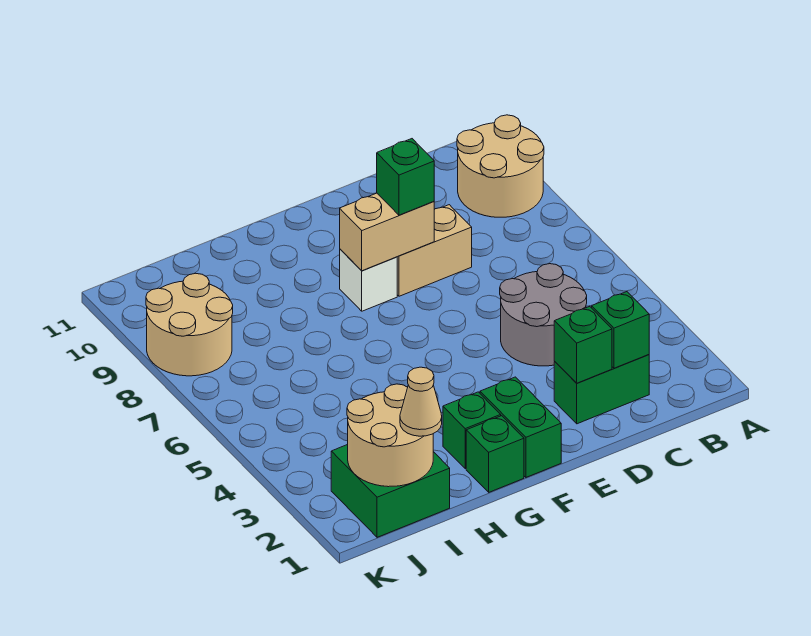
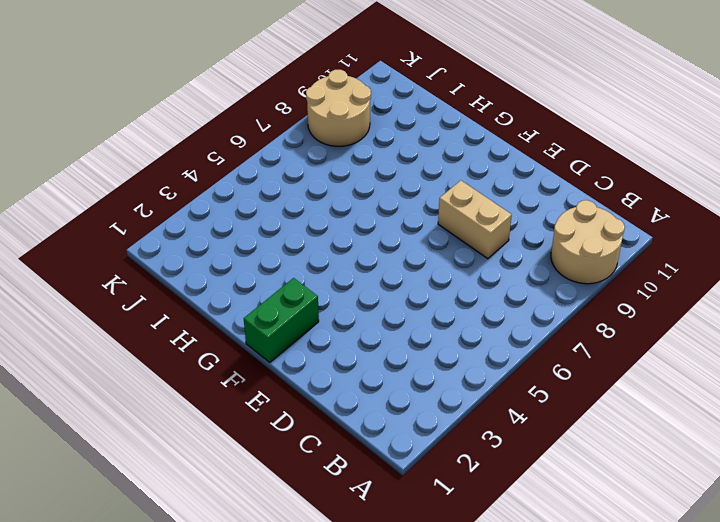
none -> green brick C2:D2 level 1
none -> grey round brick C4:D5 level 1
none -> white brick F8 level 1

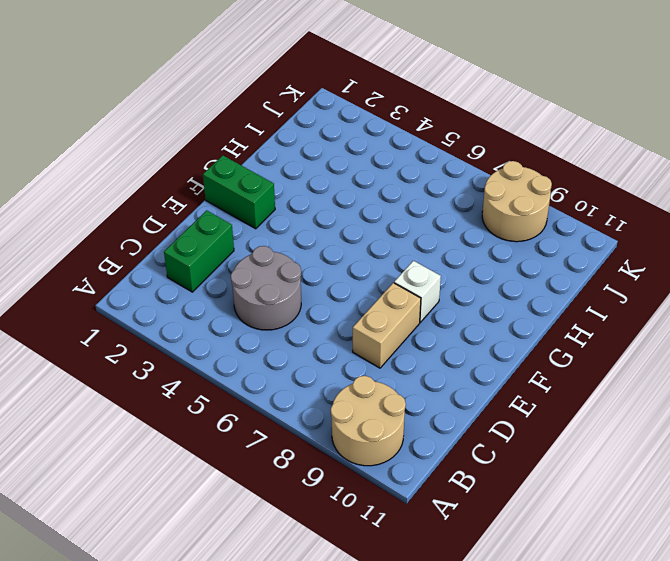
none -> green brick G1 level 1
none -> green brick G2 level 1
none -> green brick I1:J2 level 1

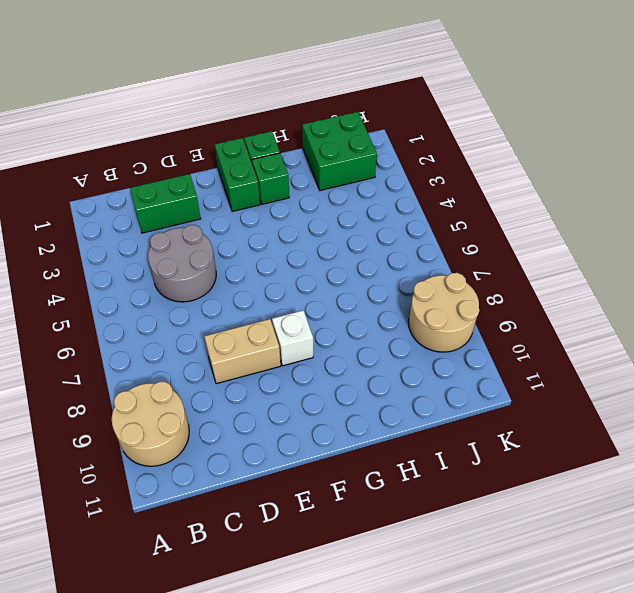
none -> green brick C2 level 2
none -> green brick D2 level 2
none -> tan brick E8:F8 level 2

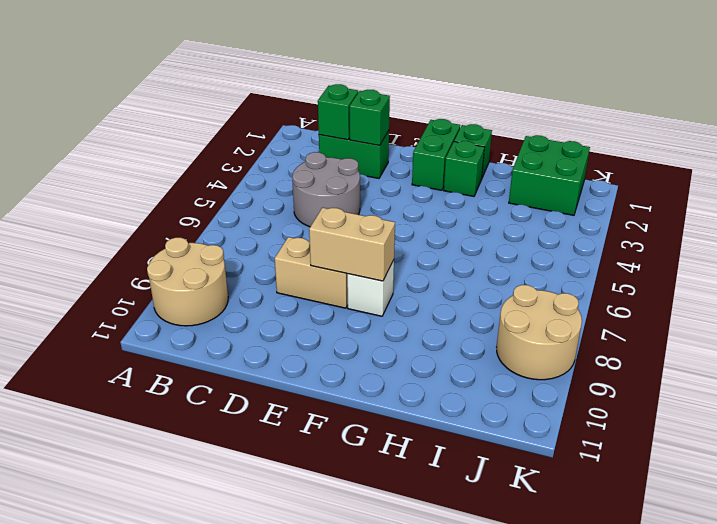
none -> tan round brick I1:J2 level 2
none -> green brick E8 level 3
none -> tan cone I1 level 3

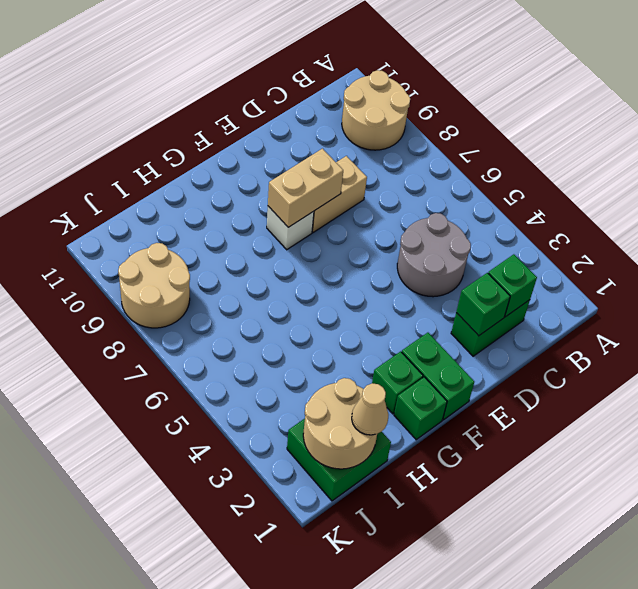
none -> green brick E8 level 3

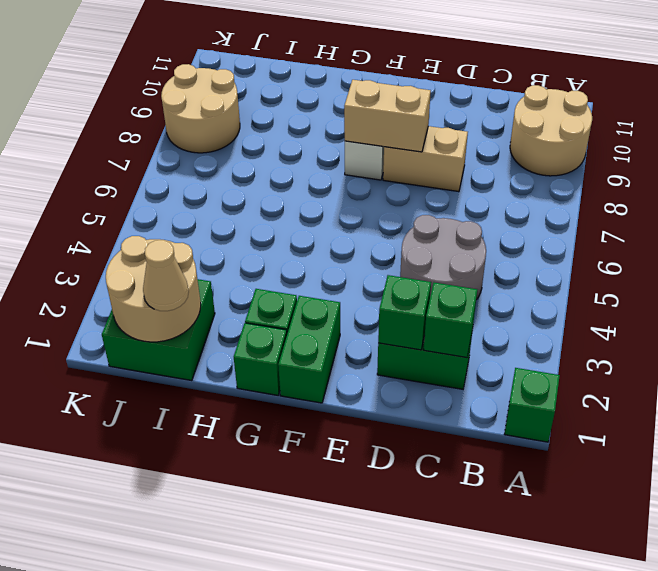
green brick A1 level 1 -> green brick E8 level 3

